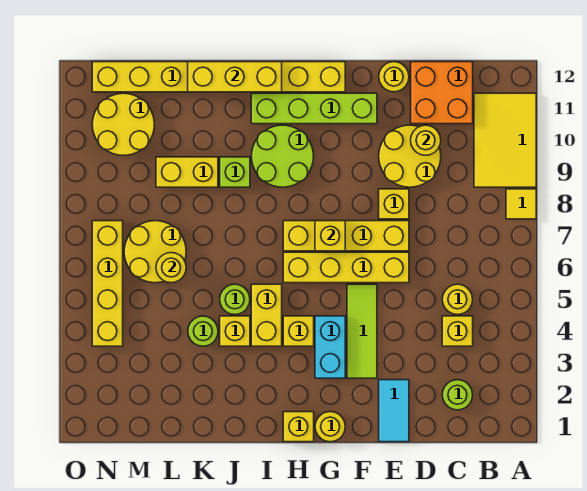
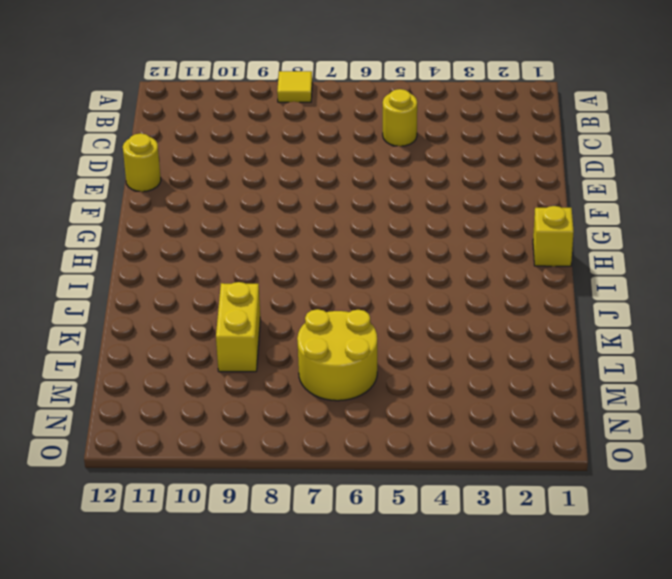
none -> yellow tile A9:B11 level 1
none -> lime round brick C2 level 1
none -> yellow brick C4 level 1
none -> orange brick C11:D12 level 1

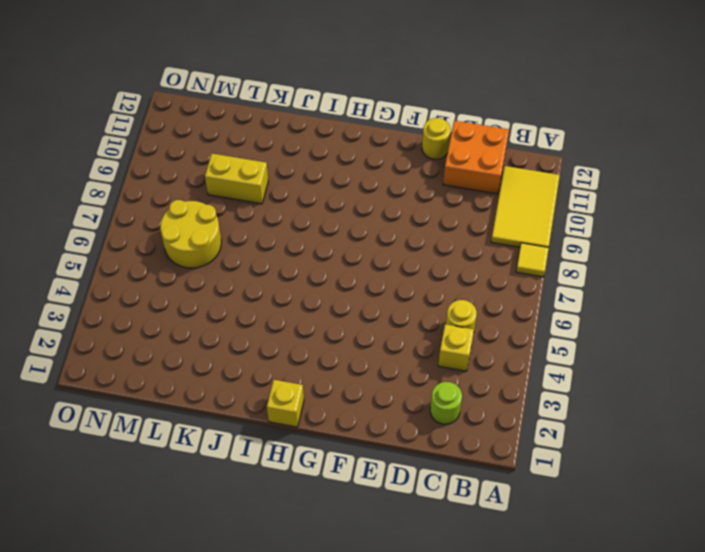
none -> yellow round brick D9:E10 level 1
none -> cyan tile E1:E2 level 1
none -> yellow brick E6:H6 level 1
none -> yellow brick E7:H7 level 1

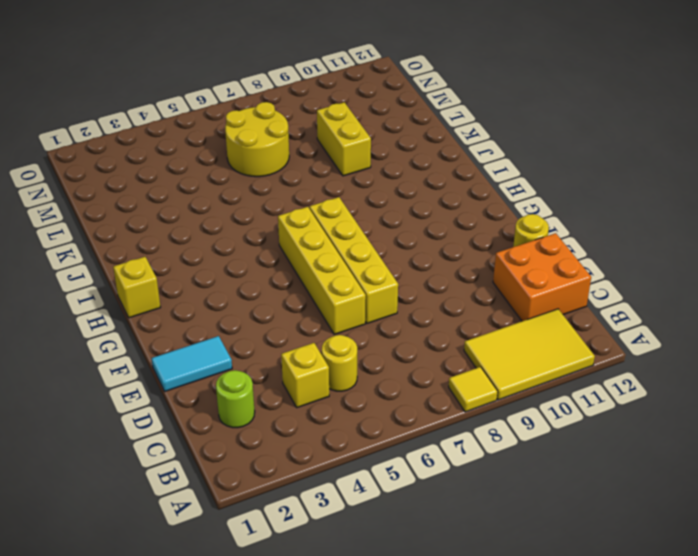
none -> yellow round brick D9:E10 level 1
none -> yellow brick E8 level 1
none -> lime tile F3:F5 level 1
none -> lime brick F11:I11 level 1

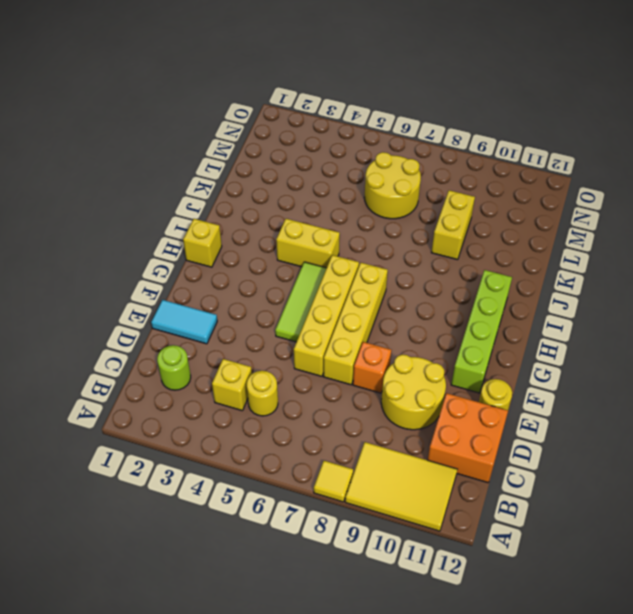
orange brick E8 level 1 -> yellow brick E8 level 1
lime tile F5:H5 level 1 -> lime tile F3:F5 level 1
none -> yellow round brick G1 level 1
none -> cyan brick G3:G4 level 1
none -> yellow brick G12:N12 level 1
none -> yellow brick H4 level 1

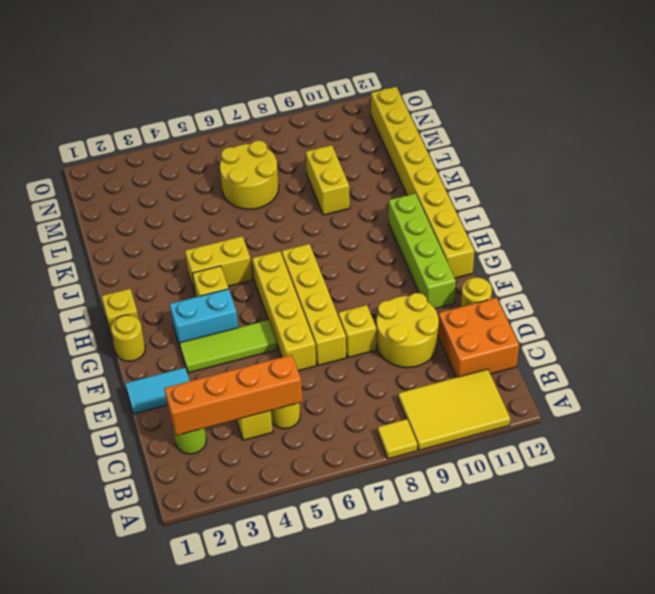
orange brick C2:C5 level 2 -> none
none -> lime round brick H9:I10 level 1
none -> yellow brick J4 level 1
none -> lime round brick J5 level 1
none -> lime brick J9 level 1

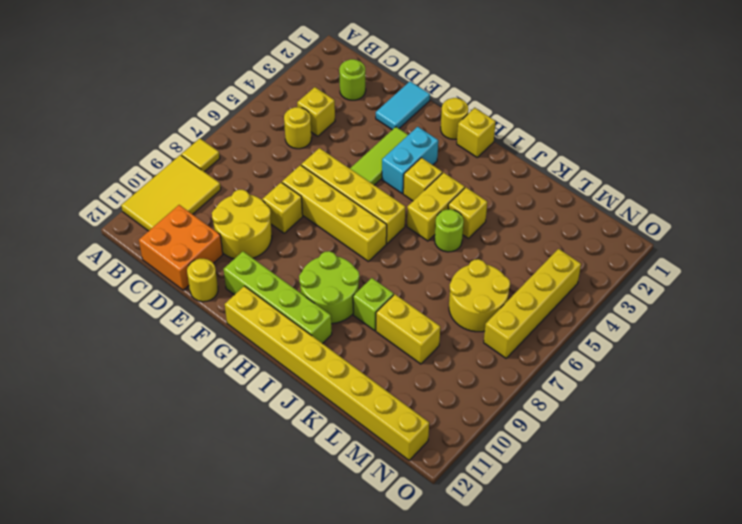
none -> lime round brick K4 level 1
none -> yellow round brick M10:N11 level 1
none -> yellow round brick D10 level 2
none -> yellow brick G7 level 2

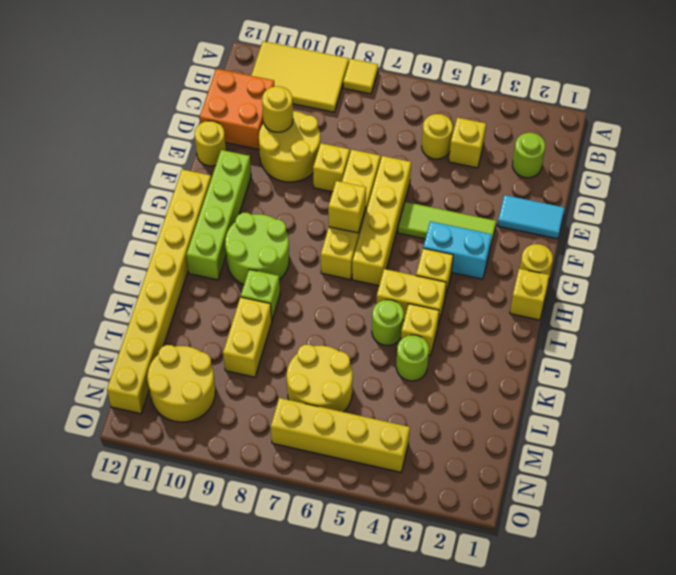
none -> yellow brick I12:K12 level 2
none -> yellow round brick L6 level 2

